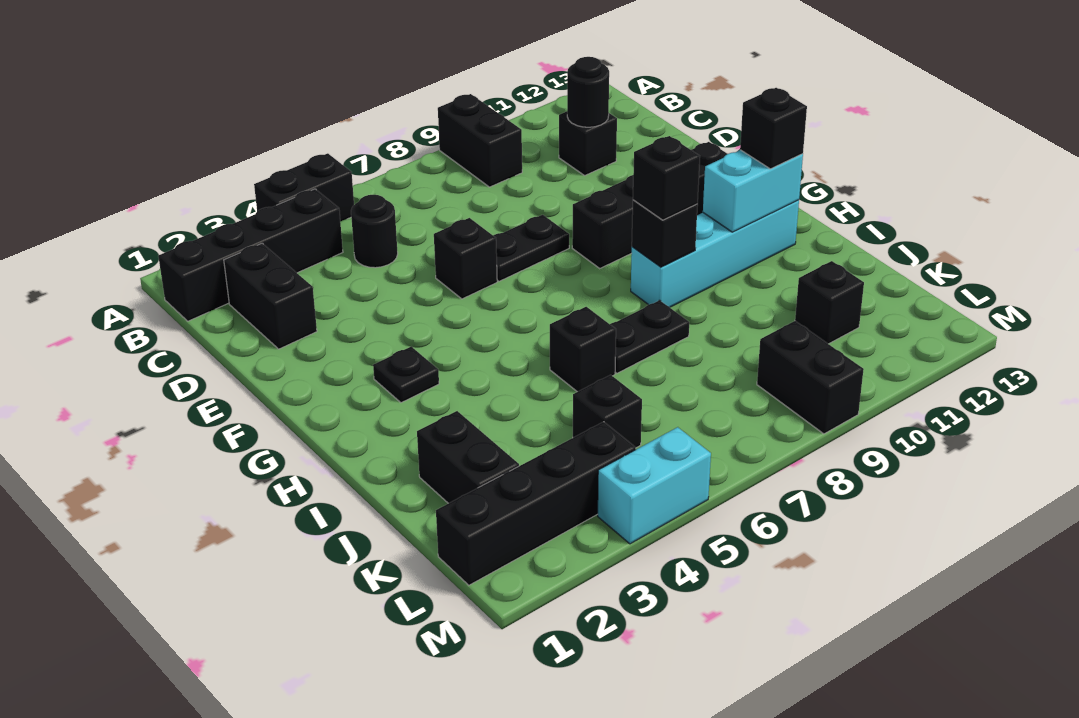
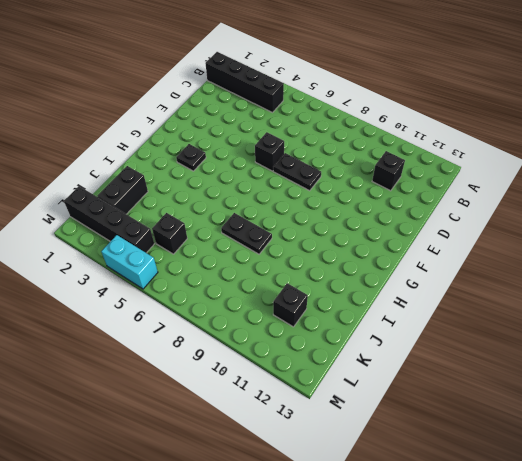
none -> black brick A4:A5 level 1
none -> black brick A9:B9 level 1
none -> black brick C2:D2 level 1

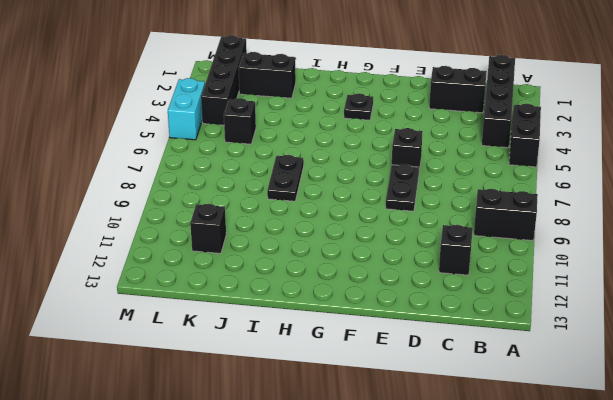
none -> black round brick C5 level 1
none -> black brick F9:F12 level 1
none -> cyan brick H9:H12 level 1

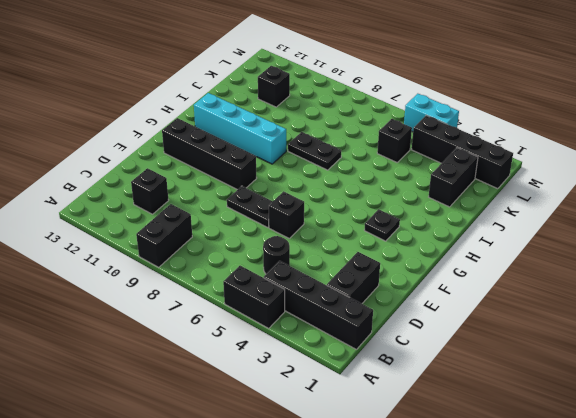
none -> black brick I6 level 1
none -> black brick L9:M9 level 1
none -> black round brick C11 level 2

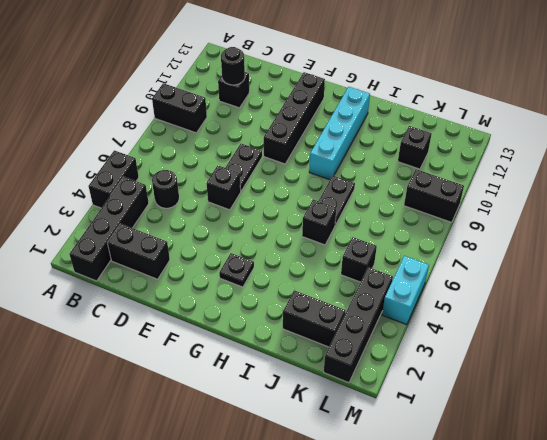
none -> black brick H9 level 2
none -> cyan brick H11:H12 level 2
none -> black brick H9 level 3

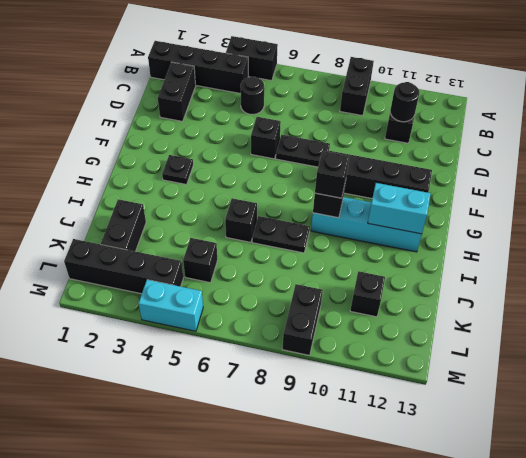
none -> black brick H12 level 3

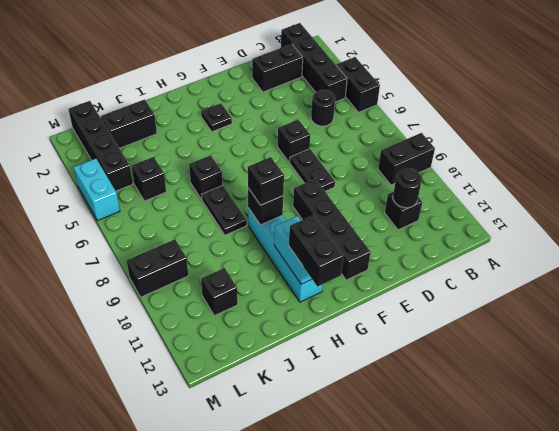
black brick H12:H13 level 3 -> black brick H12 level 3

